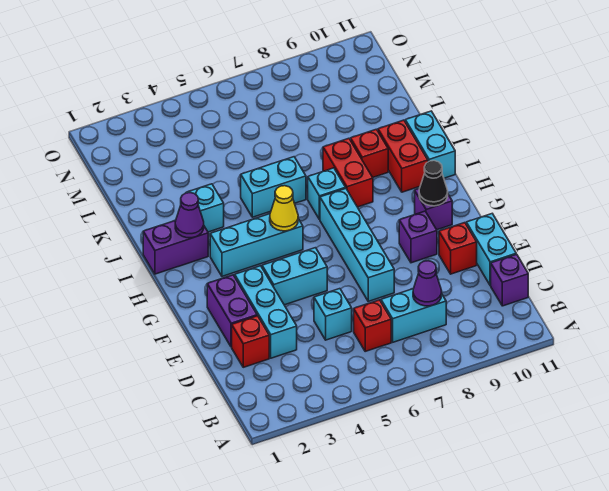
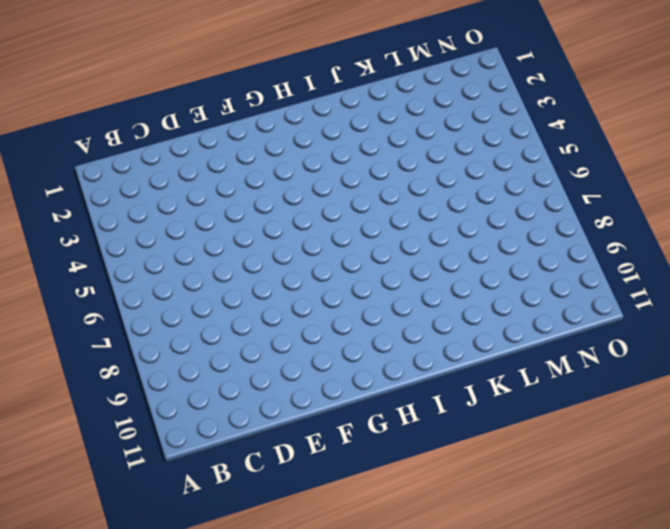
none -> red brick C6 level 1
none -> cyan brick C7:C8 level 1
none -> purple brick C11 level 1

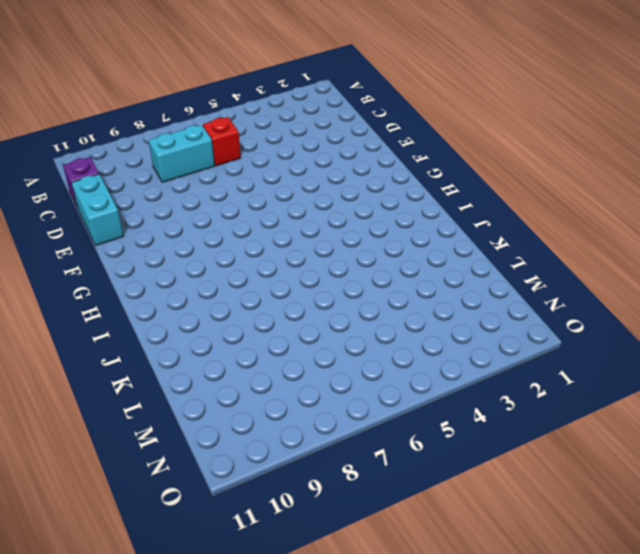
none -> red brick D2 level 1
none -> cyan brick D3:F3 level 1
none -> cyan brick D5 level 1

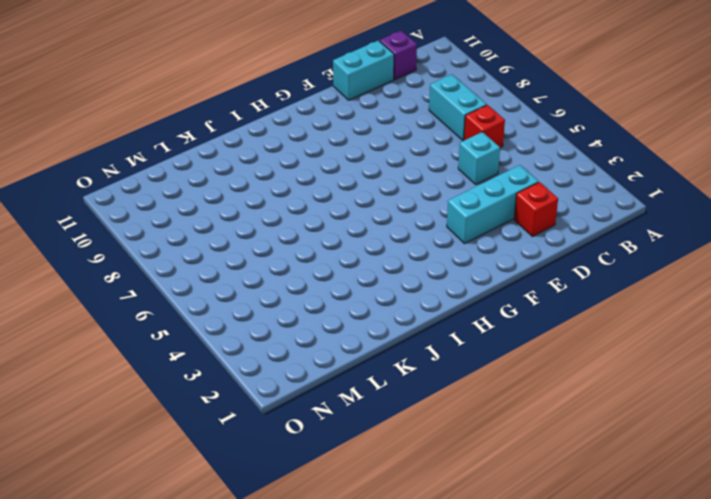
none -> purple brick E2:F2 level 1
none -> cyan brick E7:H7 level 1
none -> red brick E10 level 1

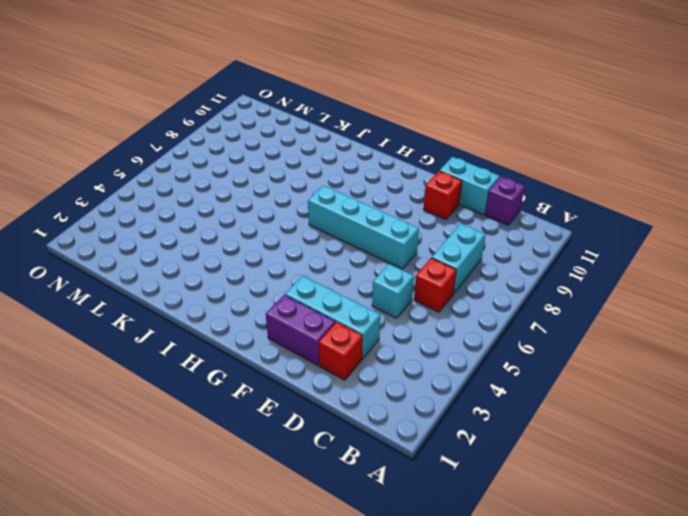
none -> cyan brick F4:F5 level 1
none -> purple brick F9 level 1
none -> purple brick G10 level 1

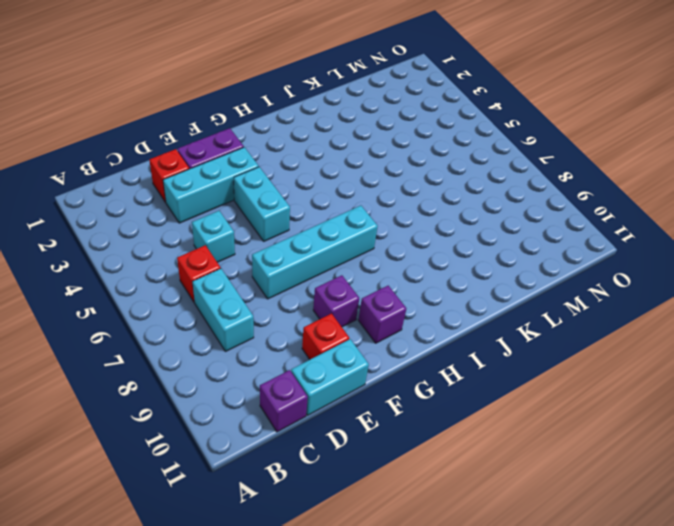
none -> cyan brick H3:H5 level 1
none -> purple brick I1:I2 level 1
none -> cyan brick I7 level 1

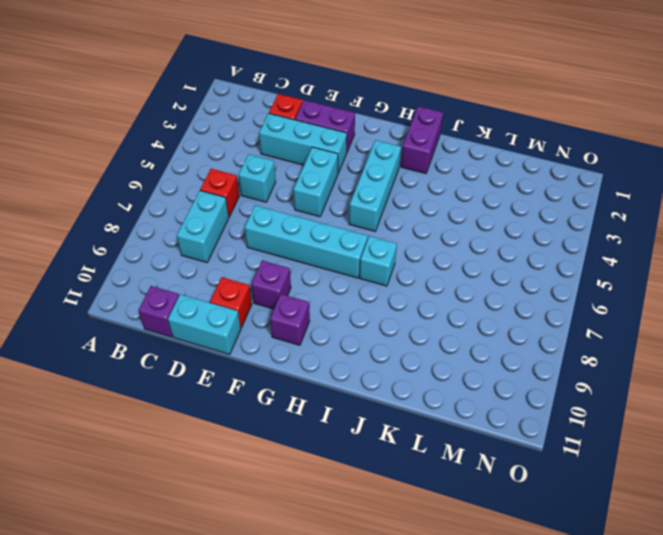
none -> red brick I8:J8 level 1
none -> red brick I10:J10 level 1
none -> cyan brick I11:J11 level 1

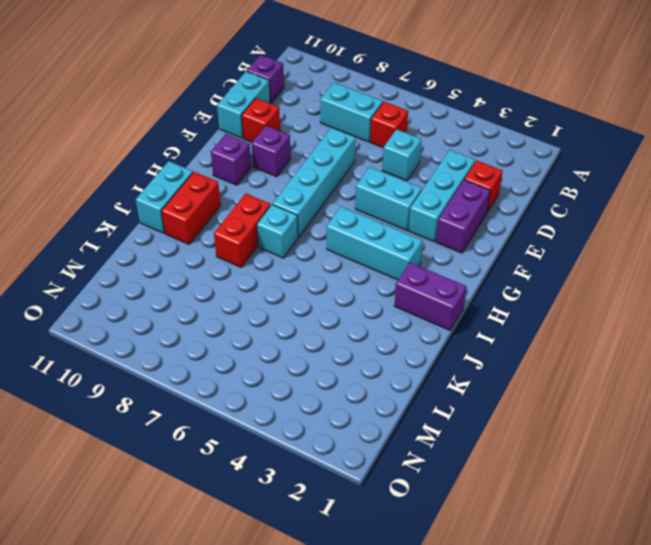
none -> cyan brick J3 level 1
none -> cyan brick J5:J6 level 1
none -> red brick J9 level 1

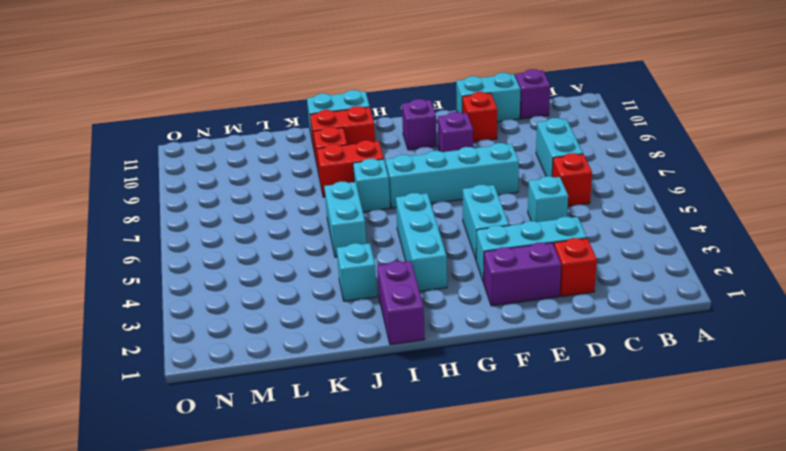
none -> purple cone C8 level 2
none -> black cone G10 level 2
none -> yellow cone H5 level 2

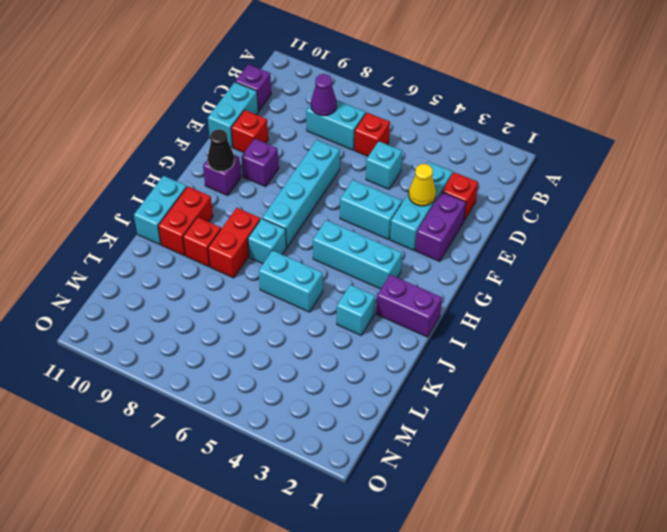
yellow cone E3 level 2 -> yellow cone H5 level 2
none -> purple cone I2 level 2

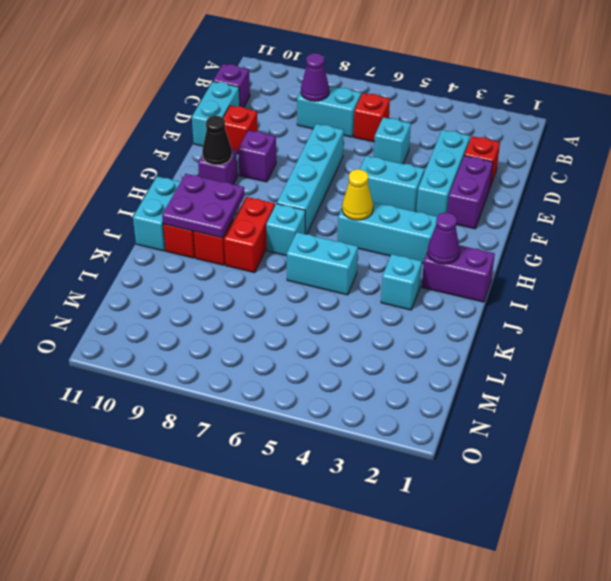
purple plate I9:J10 level 2 -> none

